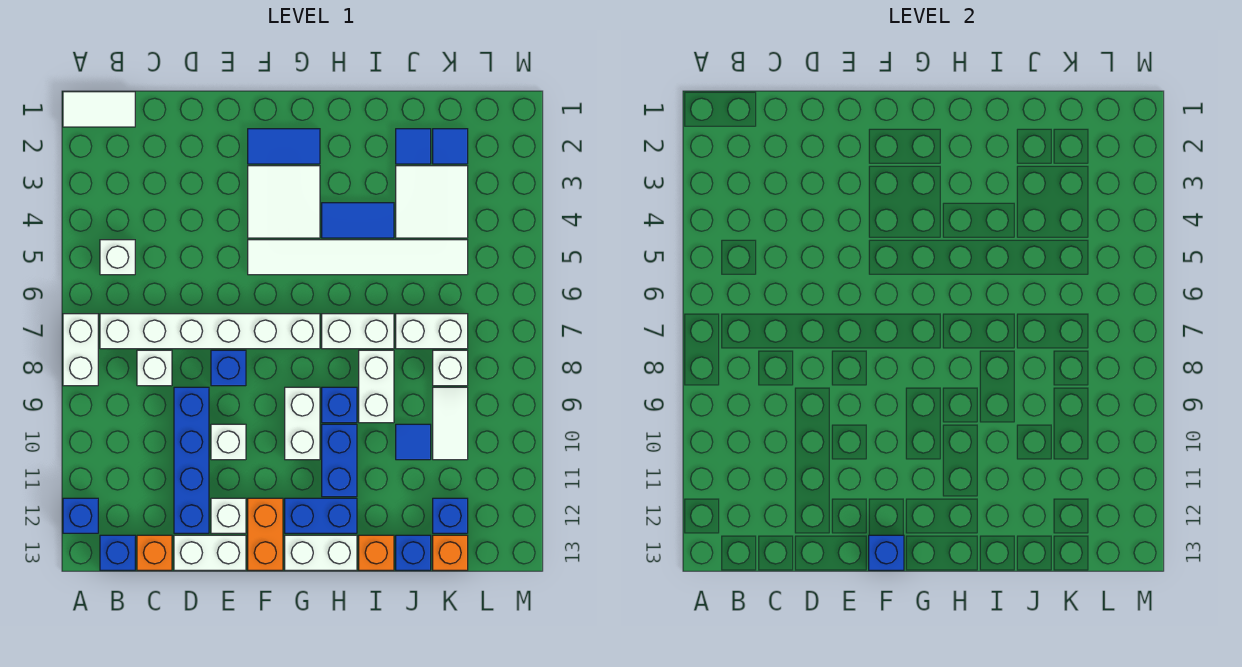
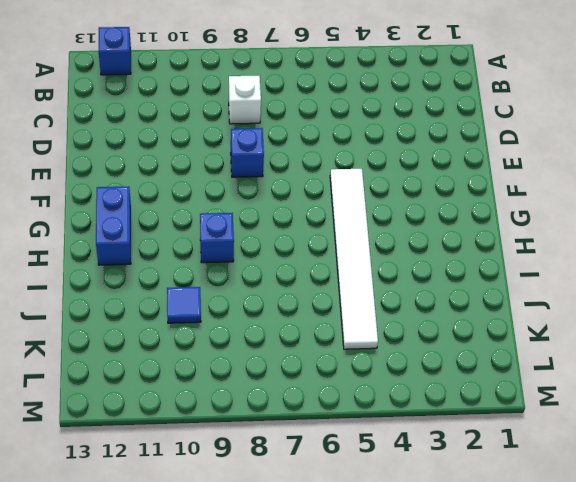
none -> white tile A1:B1 level 1
none -> white brick A7:A8 level 1
none -> white brick B5 level 1
none -> white brick B7:G7 level 1

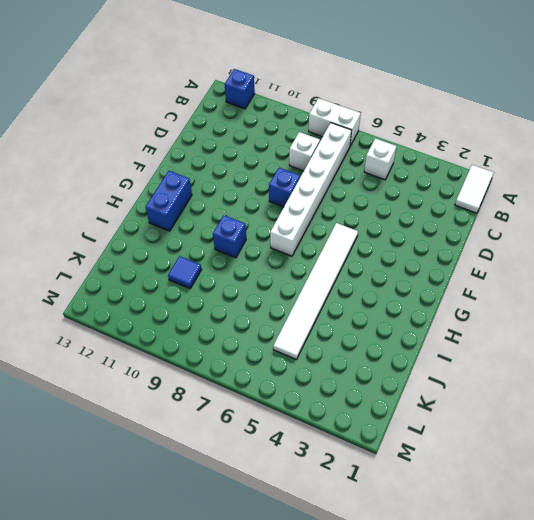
none -> blue brick B13 level 1
none -> orange brick C13 level 1
none -> blue brick D9:D12 level 1
none -> white brick D13:E13 level 1

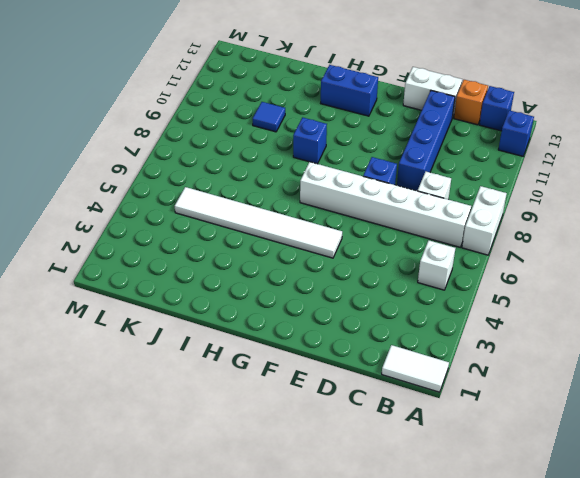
none -> white brick E10 level 1
none -> white brick E12 level 1
none -> blue tile F2:G2 level 1
none -> white tile F3:G4 level 1

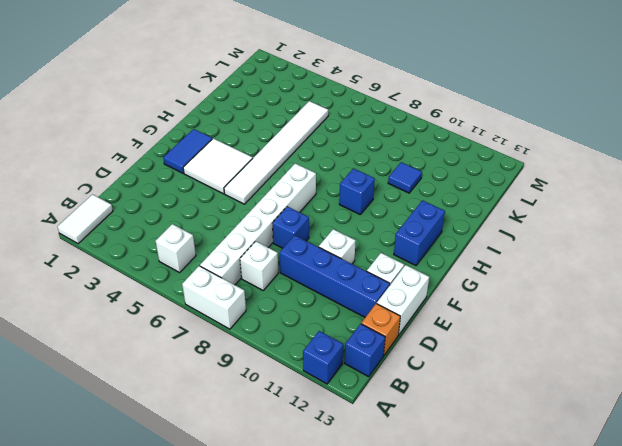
none -> orange brick F12:F13 level 1
none -> white brick G9:G10 level 1
none -> white brick G13:H13 level 1
none -> blue tile H4:I4 level 1

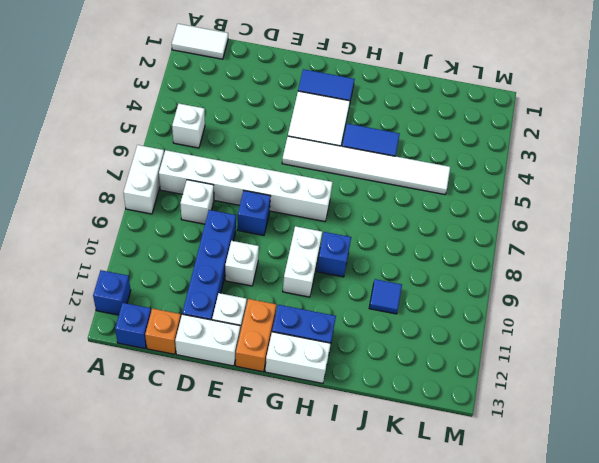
none -> white brick H7:I7 level 1
none -> blue brick H10:H11 level 1
none -> white brick I8:I9 level 1
none -> orange brick I13 level 1

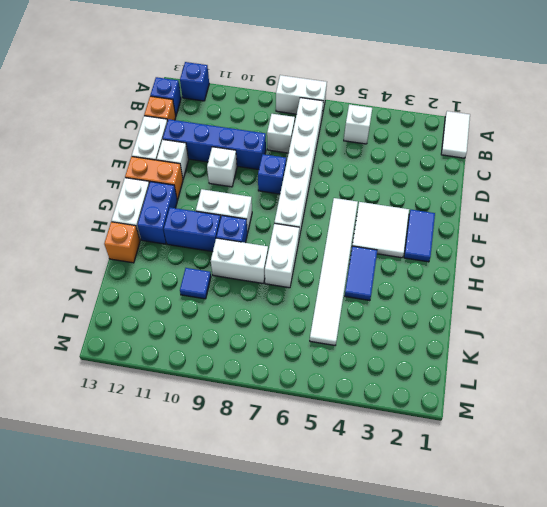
none -> blue tile J2 level 1
none -> white tile J3:K4 level 1
none -> white brick J7:K7 level 1
none -> blue brick J13 level 1

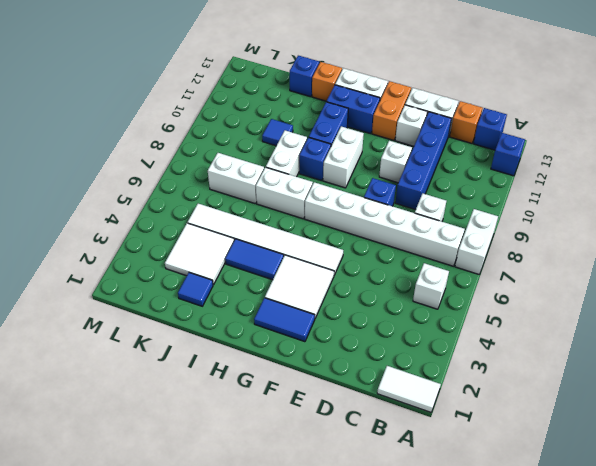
none -> blue tile K2 level 1
none -> white brick K8 level 1
none -> white tile K9:K10 level 1
none -> blue brick K12 level 1

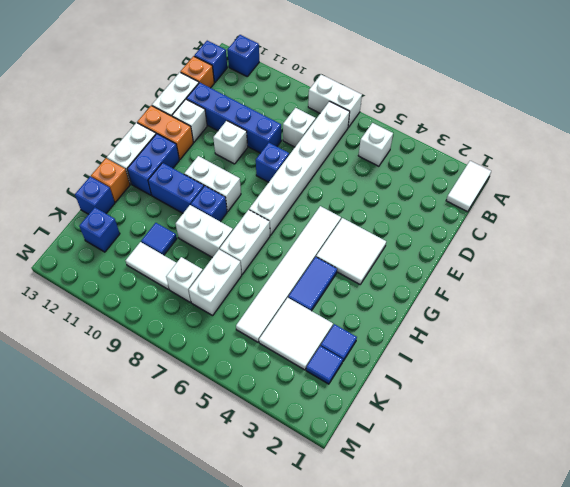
none -> blue tile F2:G2 level 1
none -> orange brick K13 level 1
none -> blue brick F13 level 2

